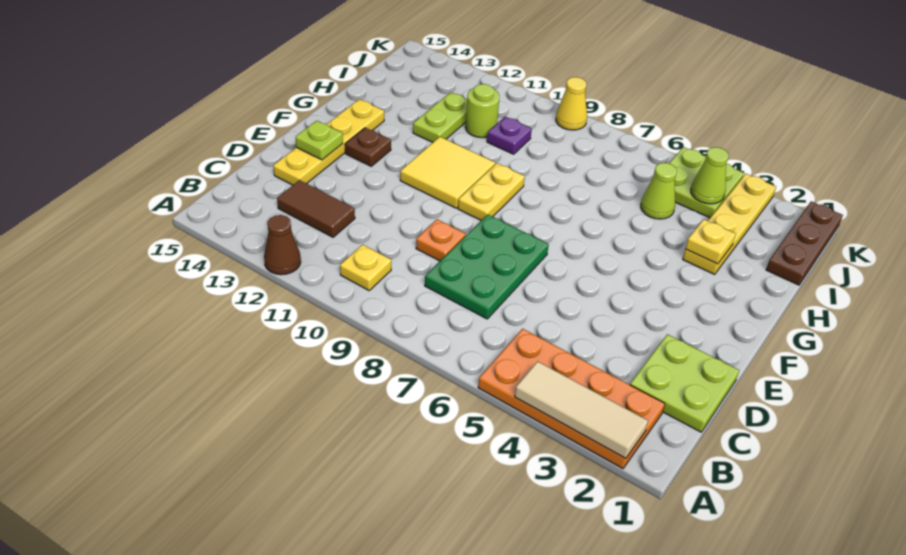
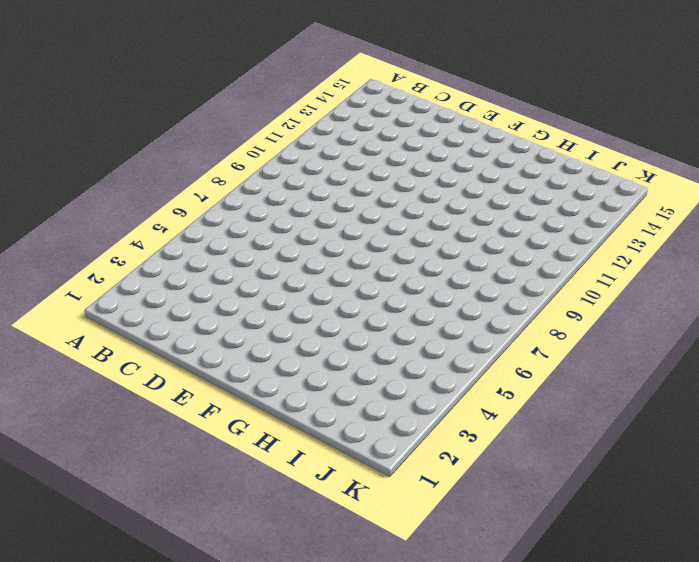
none -> orange plate A2:B5 level 1
none -> brown cone A12 level 1
none -> yellow plate B10 level 1

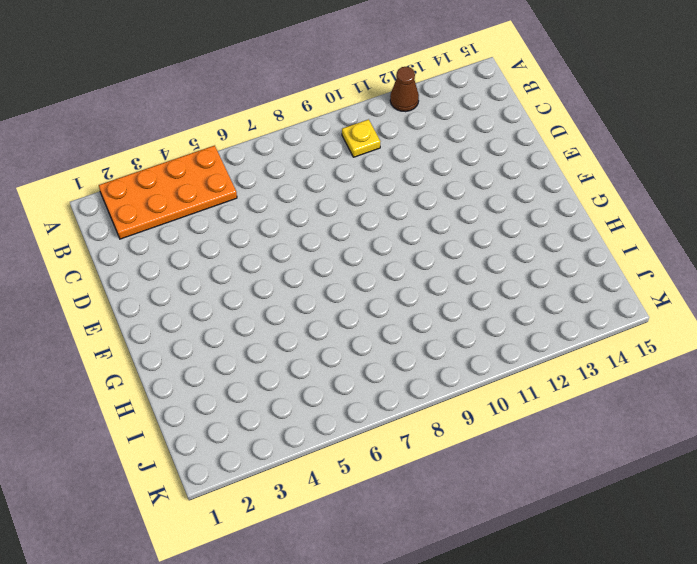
none -> lime plate C1:D2 level 1
none -> green plate C7:E8 level 1
none -> brown tile C12:C13 level 1

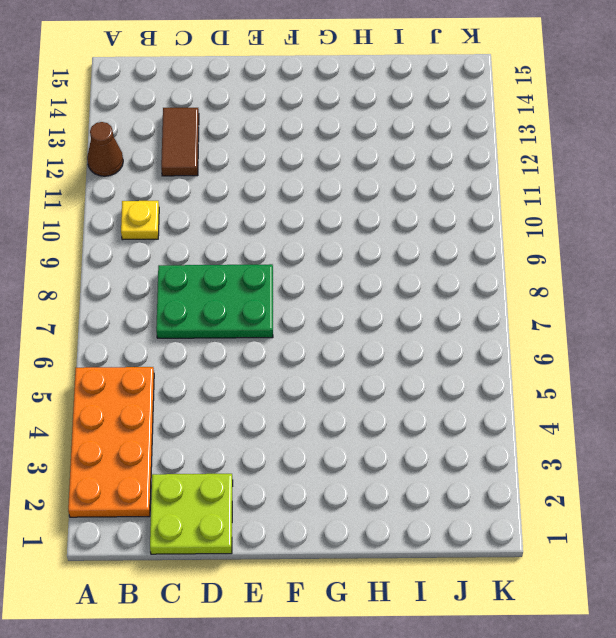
none -> orange plate D9 level 1
none -> yellow plate D14:G14 level 1
none -> yellow plate F9:G9 level 1

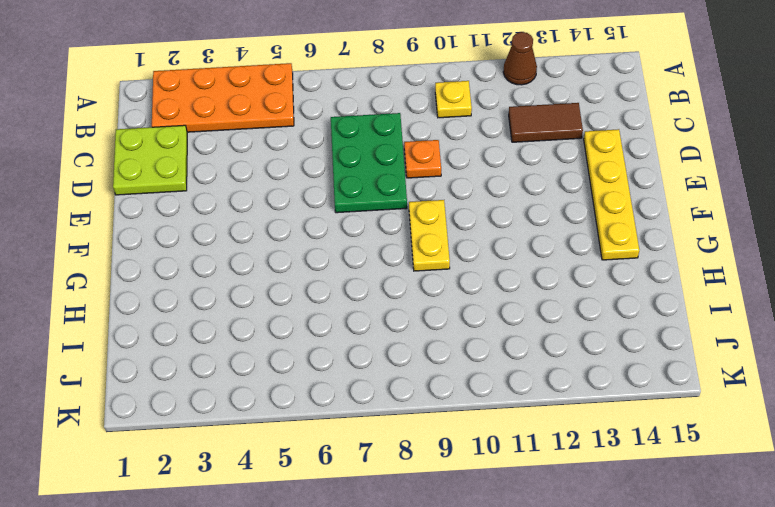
none -> yellow tile F10:G11 level 1
none -> brown plate F13 level 1
none -> yellow plate H3:K3 level 1

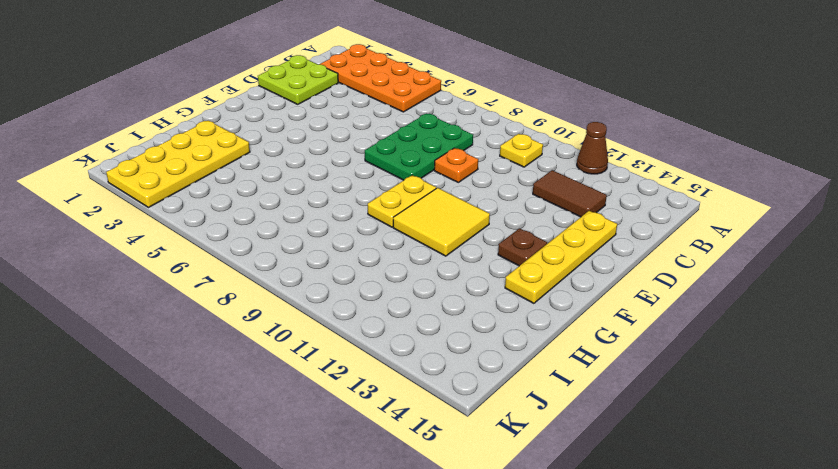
yellow plate H2:K3 level 1 -> yellow plate H3:K3 level 1
none -> lime plate H12:I12 level 1
none -> brown plate I1:K1 level 1
none -> lime cone I5 level 1

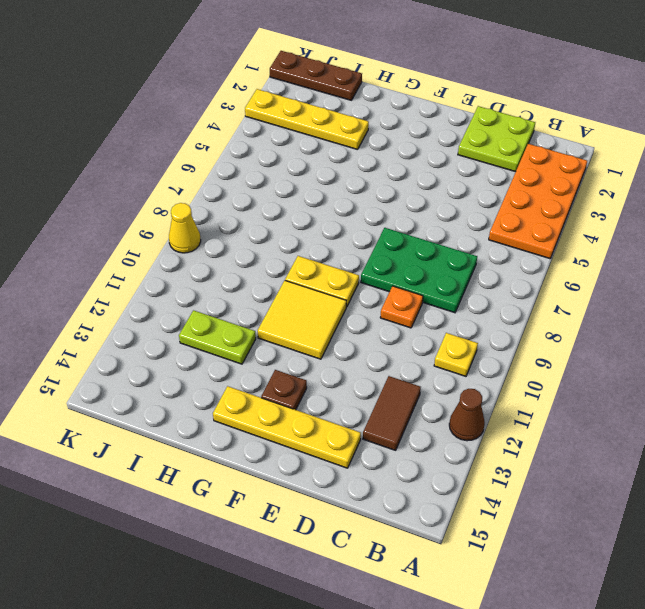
none -> lime cone I5 level 1
none -> purple plate I10 level 1
none -> lime round brick I11 level 1

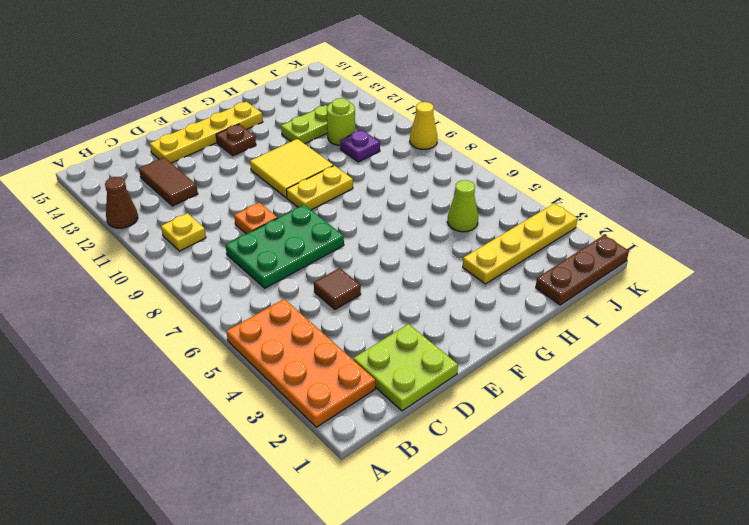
brown tile D5 level 1 -> none
none -> lime plate J4:K5 level 1
none -> tan tile A2:A4 level 2
none -> lime plate E14 level 2

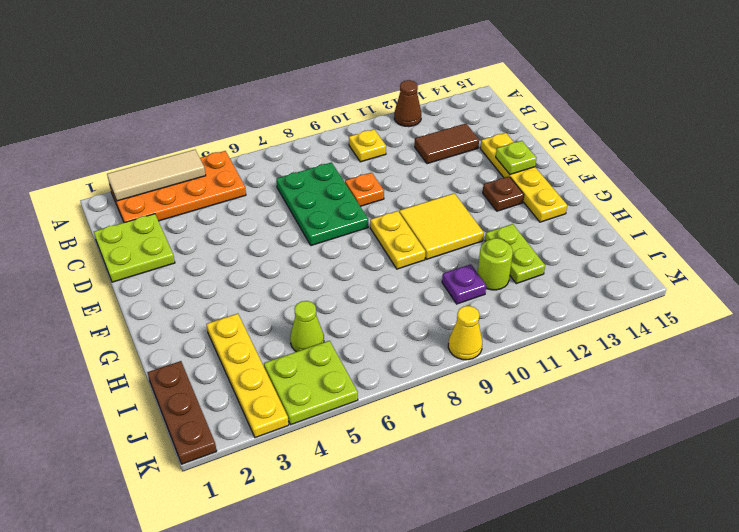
none -> yellow plate H3 level 2
none -> lime cone J4 level 2

